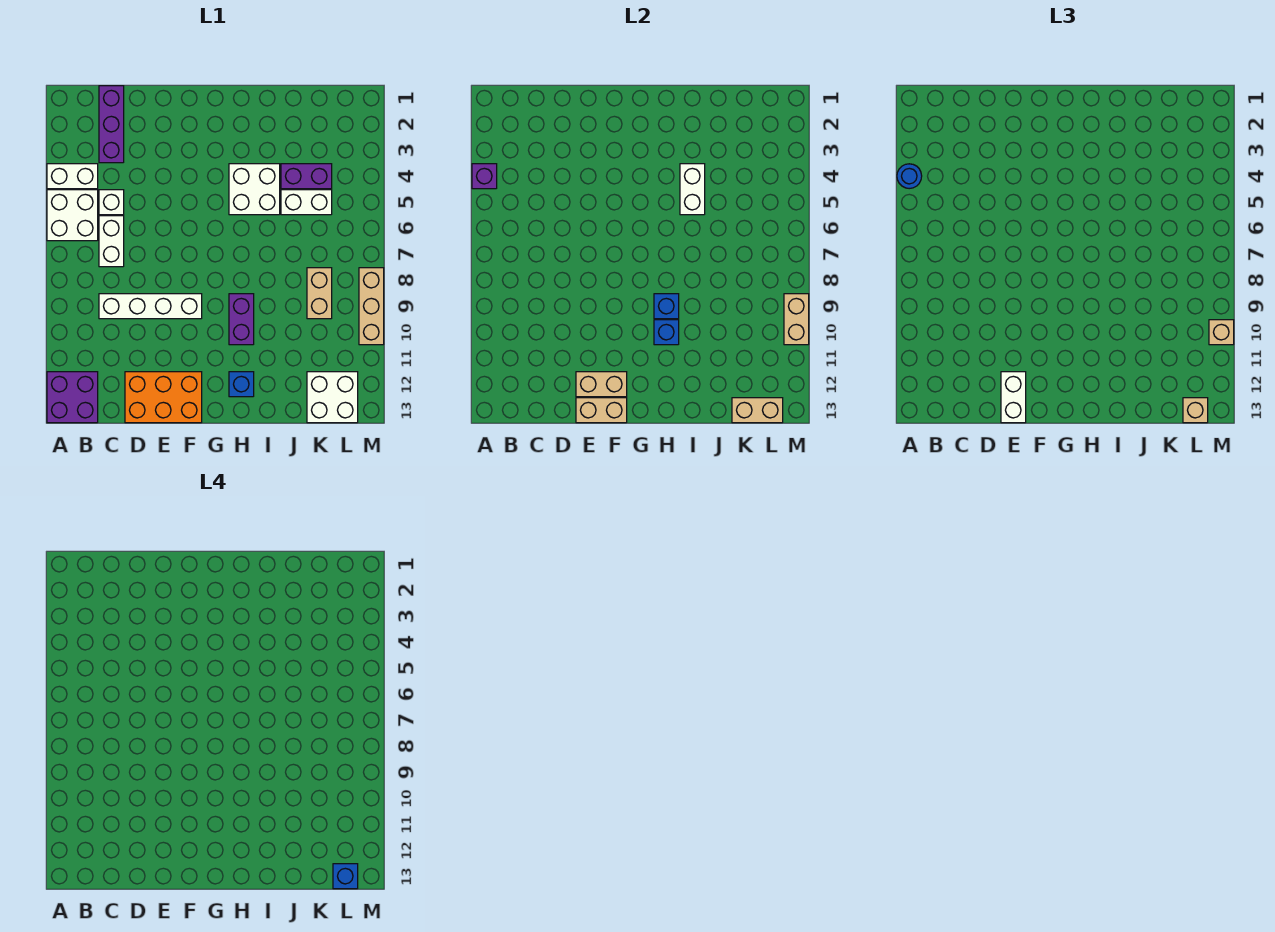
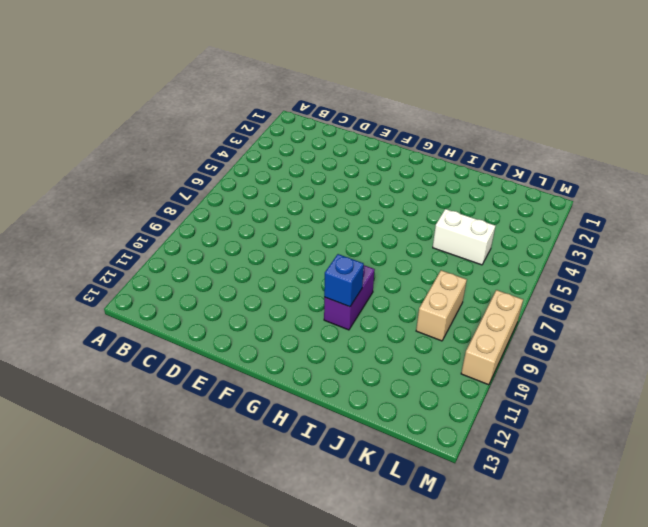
none -> white brick A4:B4 level 1
none -> white brick A5:B6 level 1
none -> purple brick A12:B13 level 1

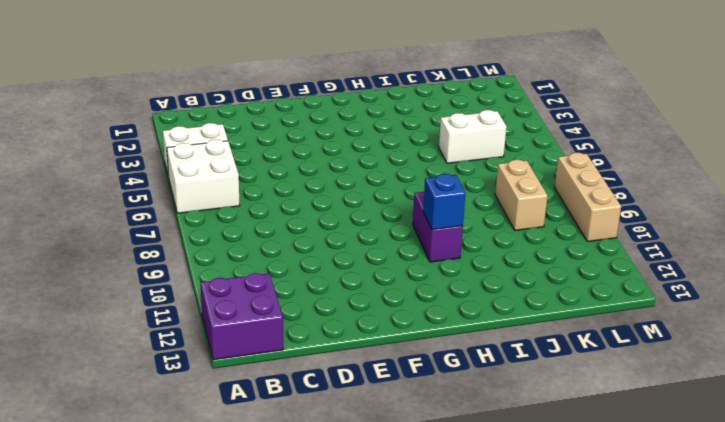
none -> purple brick C1:C3 level 1
none -> white brick C5 level 1
none -> white brick C6:C7 level 1

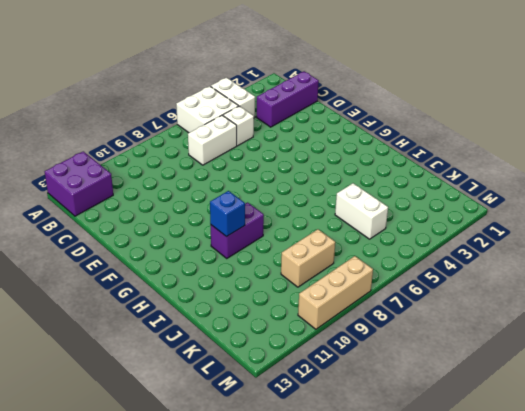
none -> white brick C9:F9 level 1
none -> orange brick D12:F13 level 1
none -> white brick H4:I5 level 1

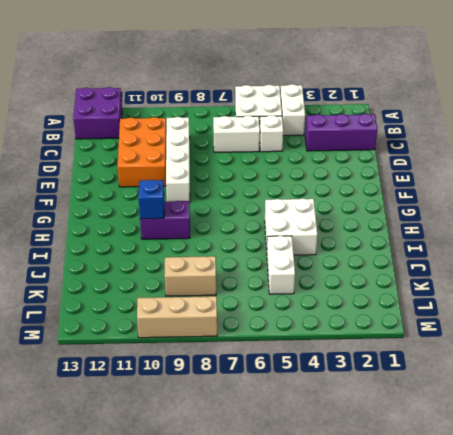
orange brick C10:E11 level 1 -> orange brick D12:F13 level 1
none -> blue brick H12 level 1
none -> purple brick J4:K4 level 1
none -> white brick K12:L13 level 1

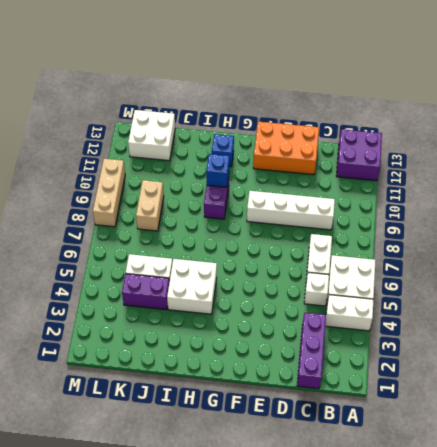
none -> purple brick A4 level 2
none -> tan brick E12:F12 level 2
none -> tan brick E13:F13 level 2

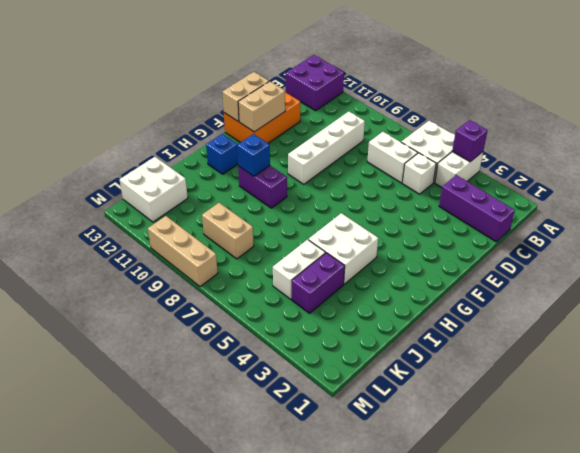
none -> blue brick H9 level 2
none -> white brick I4:I5 level 2
none -> tan brick K13:L13 level 2

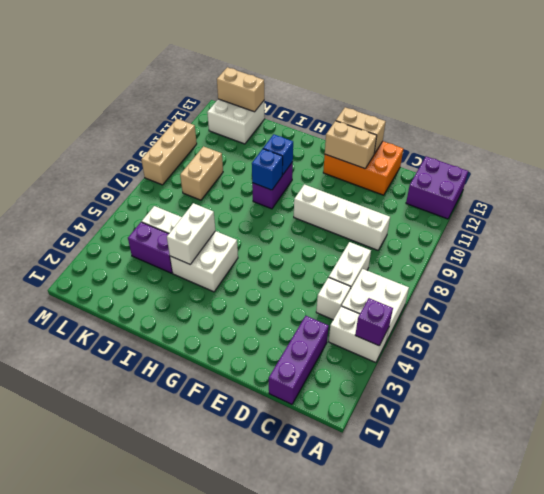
none -> blue brick H12 level 1
none -> tan brick M9:M10 level 2
none -> blue round brick A4 level 3

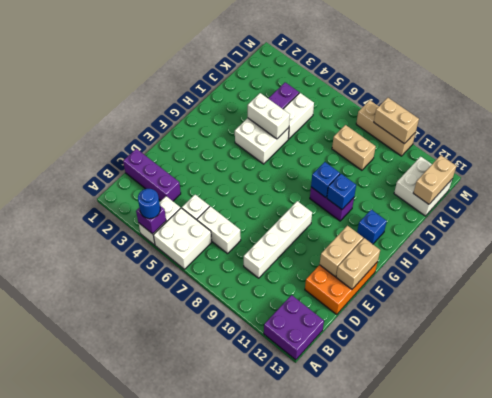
none -> white brick E12:E13 level 3
none -> tan brick L13 level 3
none -> tan brick M10 level 3

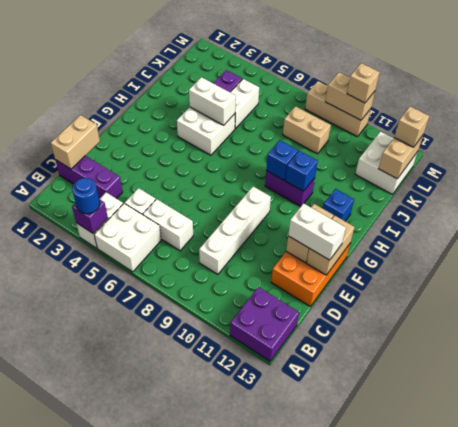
tan brick C1:D1 level 2 -> none
none -> blue brick L13 level 4

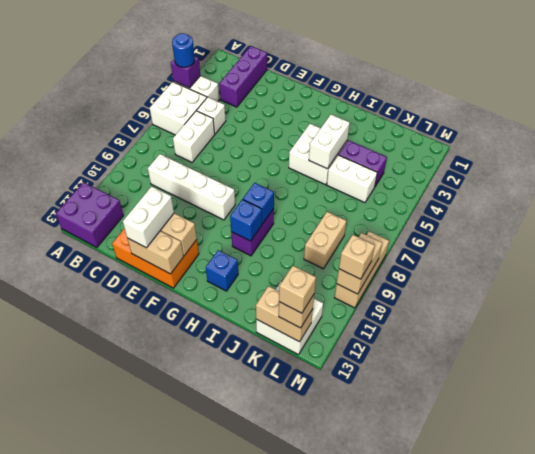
tan brick L13 level 4 -> blue brick L13 level 4

